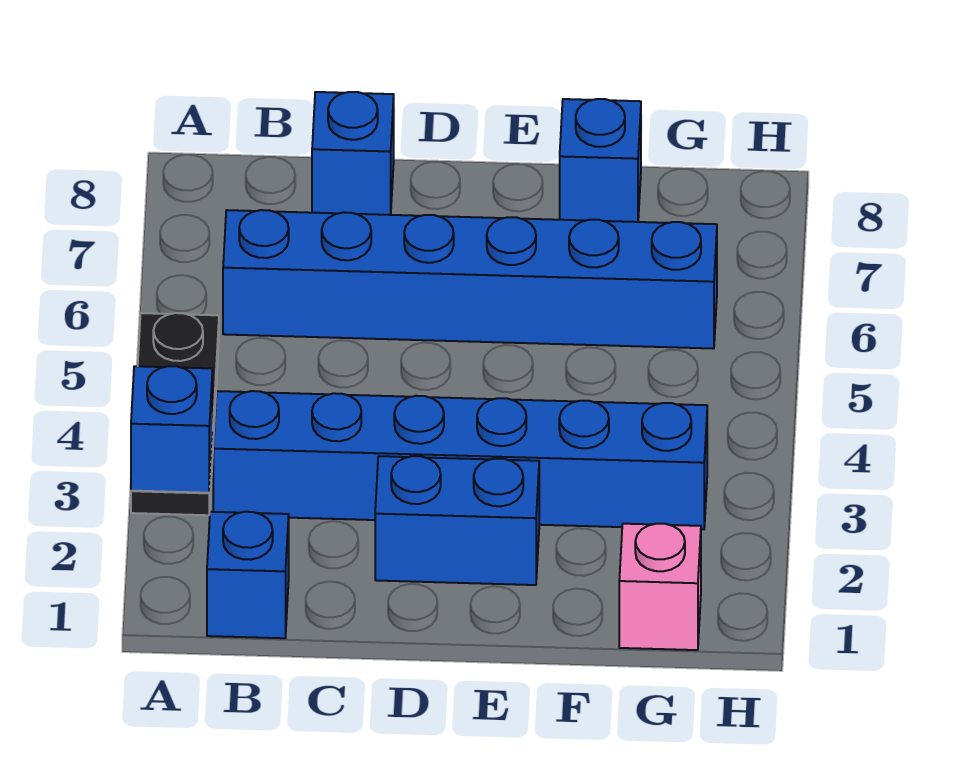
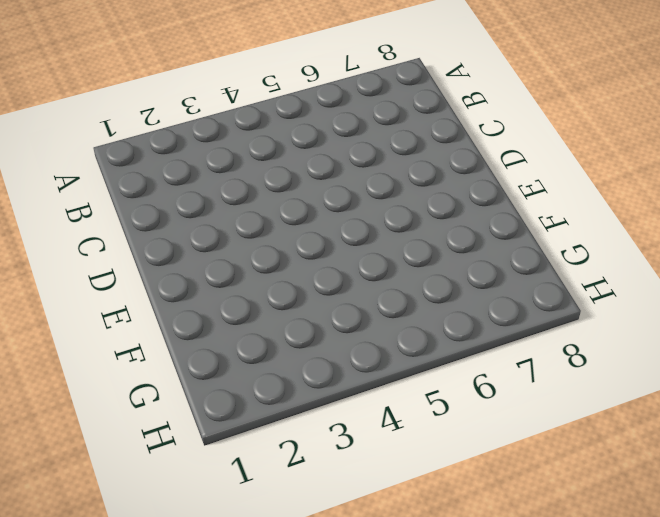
none -> black plate A3:A5 level 1
none -> blue brick B1 level 1

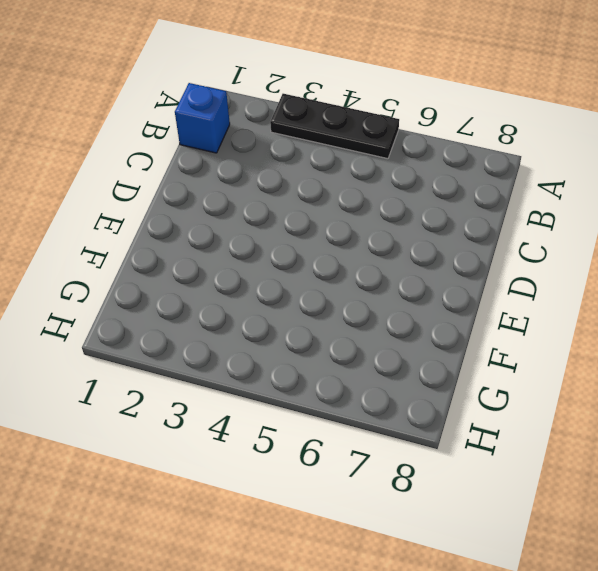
none -> blue brick B3:G3 level 1
none -> blue brick B6:G6 level 1

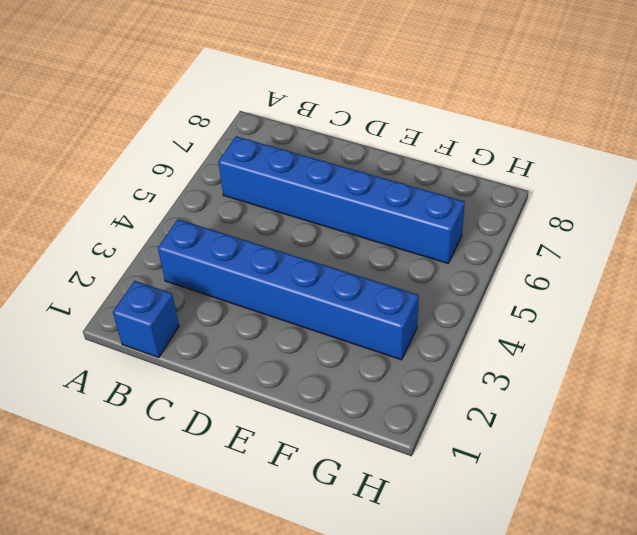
none -> black plate A3:A5 level 1
none -> blue brick C8 level 1

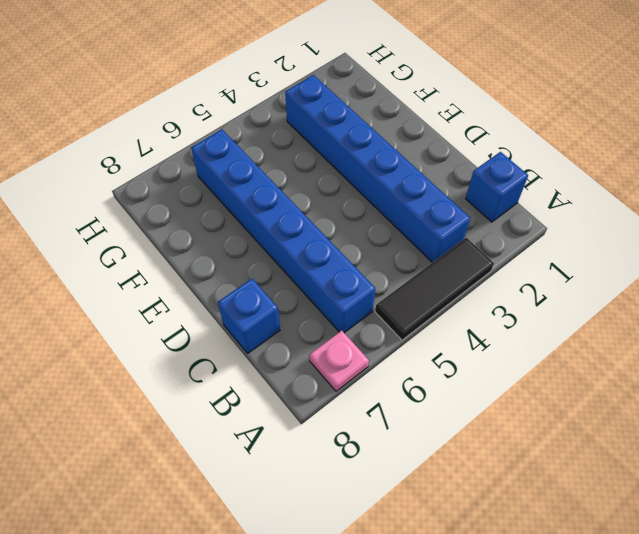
black tile A3:A5 level 1 -> black plate A3:A5 level 1
pink plate A7 level 1 -> none
none -> blue brick D2:E2 level 1
none -> blue brick F8 level 1

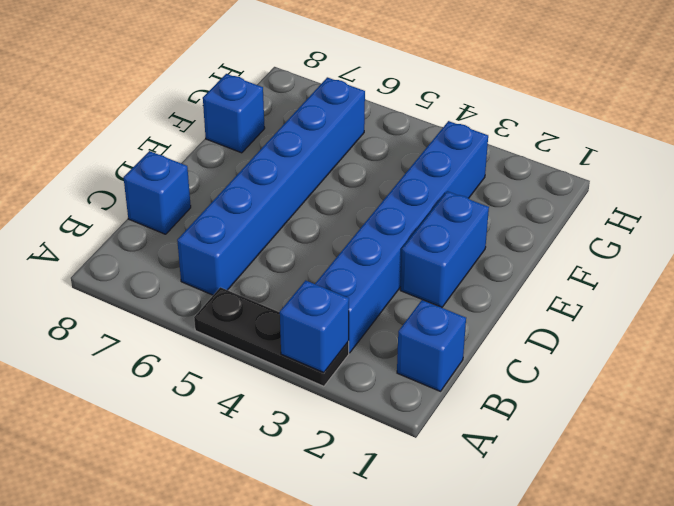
none -> pink brick G1 level 1

